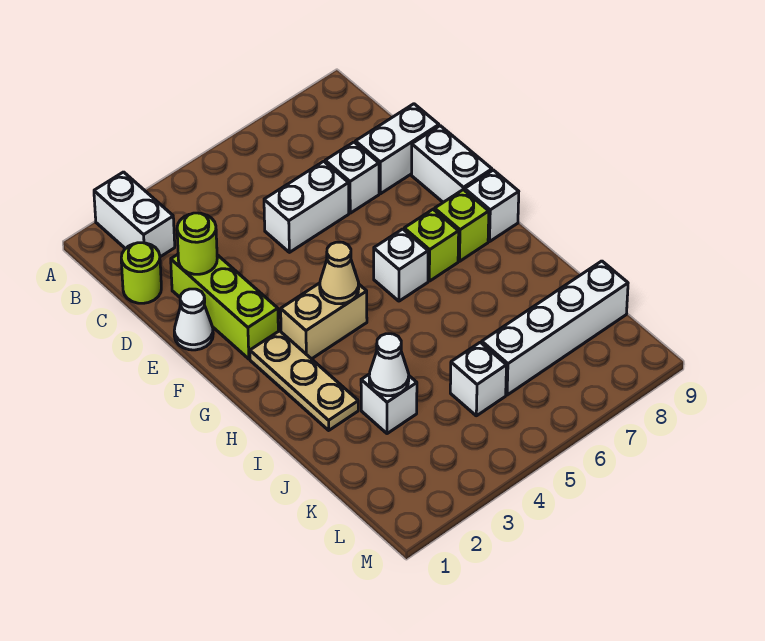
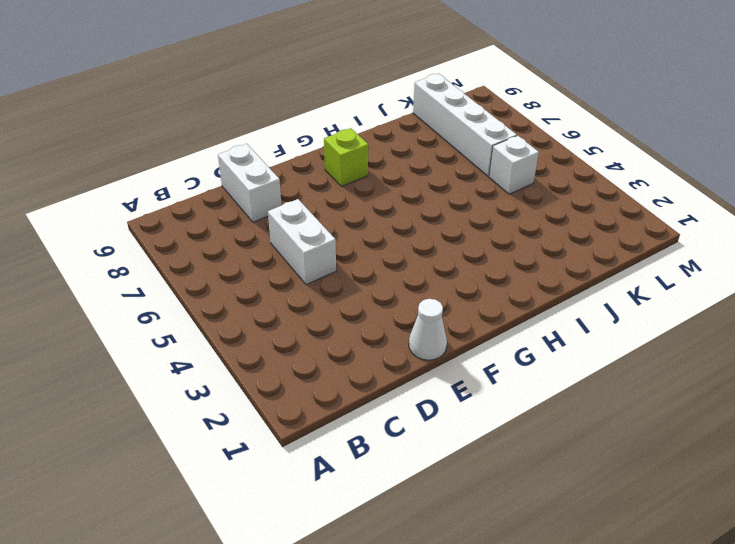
none -> white brick A2:B2 level 1
none -> lime round brick C1 level 1
none -> lime brick D2:F2 level 1

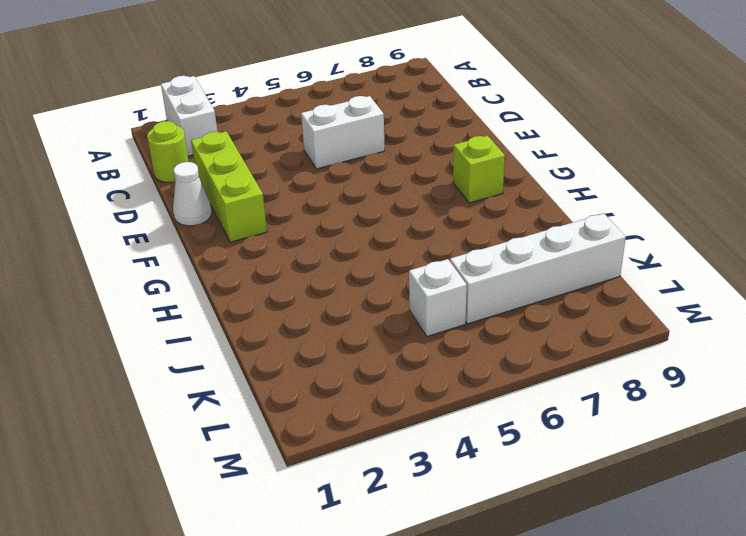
none -> white brick D7 level 1
none -> white brick D8:D9 level 1
none -> white brick E9:F9 level 1

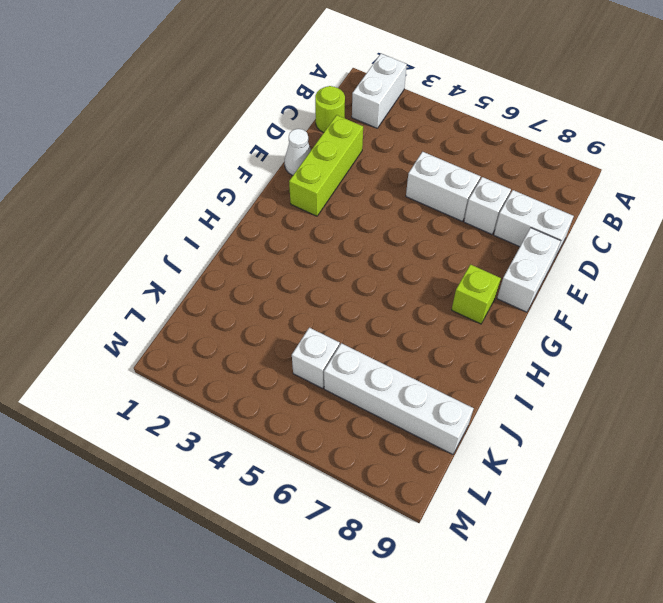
none -> tan plate G2:I2 level 1
none -> tan brick G3:G4 level 1
none -> white brick G6 level 1

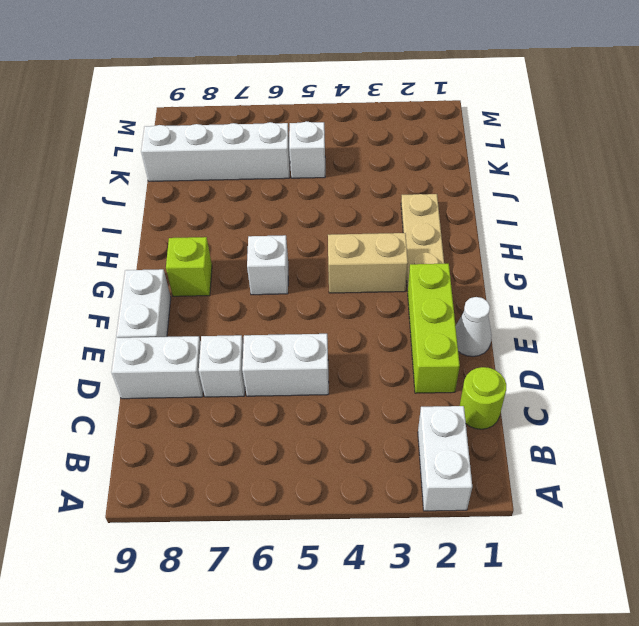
none -> lime brick G7 level 1
none -> white brick G9 level 1
none -> white brick J3 level 1

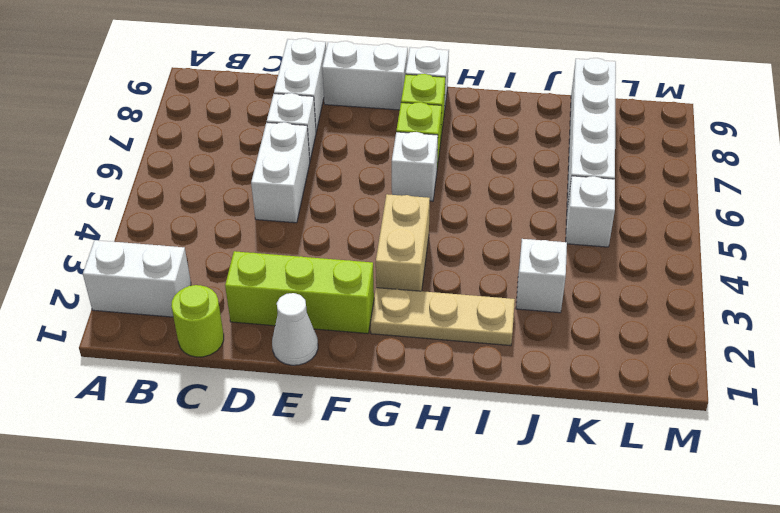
none -> lime round brick D2 level 2
none -> tan cone G4 level 2
none -> white cone J3 level 2

